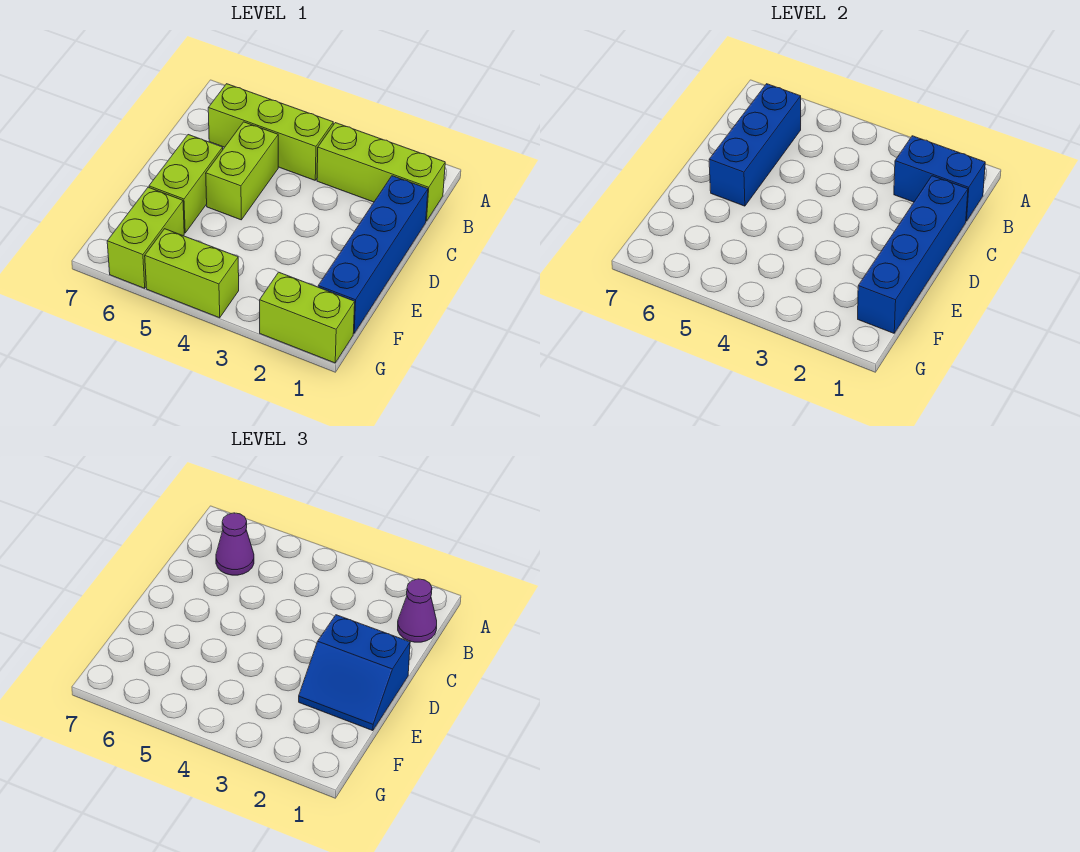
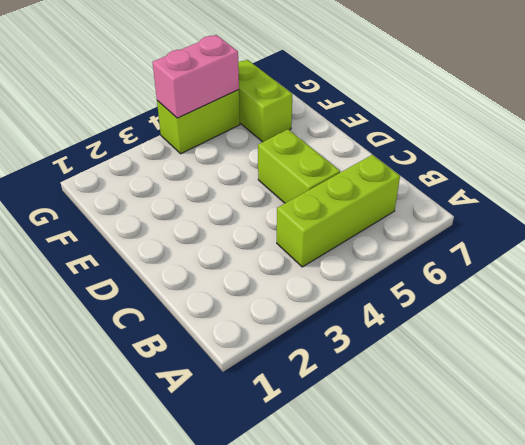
pink brick G4:G5 level 2 -> none
none -> lime brick B1:B3 level 1
none -> blue brick C1:F1 level 1
none -> lime brick D6:E6 level 1

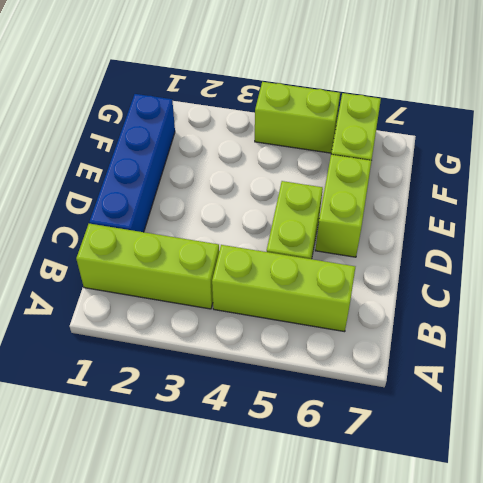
none -> lime brick G1:G2 level 1
none -> blue brick B1:B2 level 2
none -> blue brick B6:D6 level 2

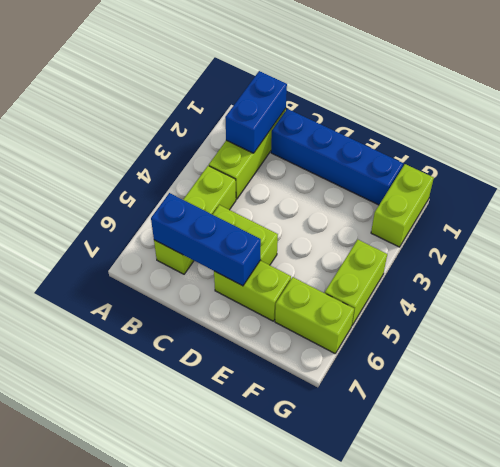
none -> blue brick C1:F1 level 2
none -> purple cone B1 level 3
none -> purple cone B6 level 3

